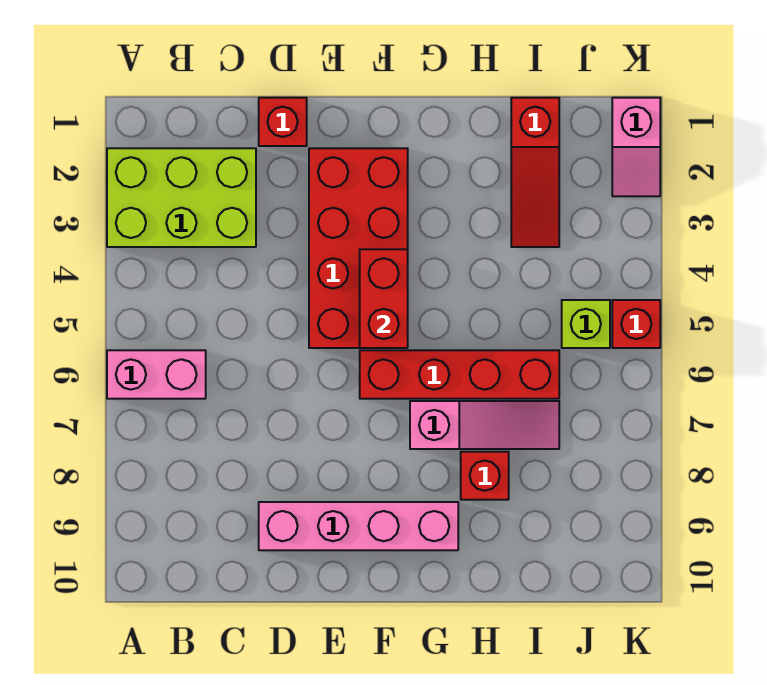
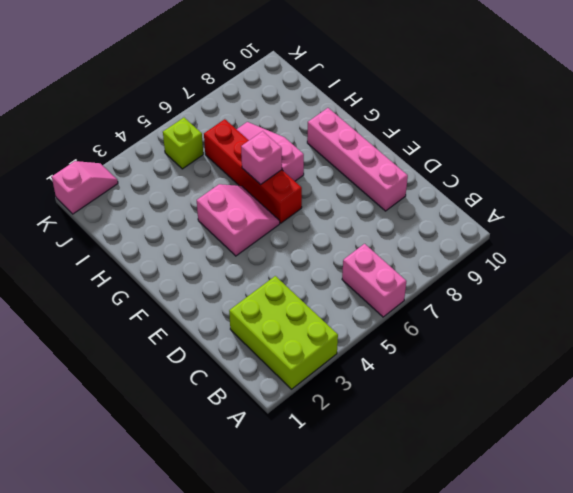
pink slope F4:G5 level 1 top 4 -> red brick E2:F5 level 1
pink brick G6 level 2 -> none
none -> red brick D1 level 1
none -> red brick H8 level 1
none -> red slope I1:I3 level 1 top 1

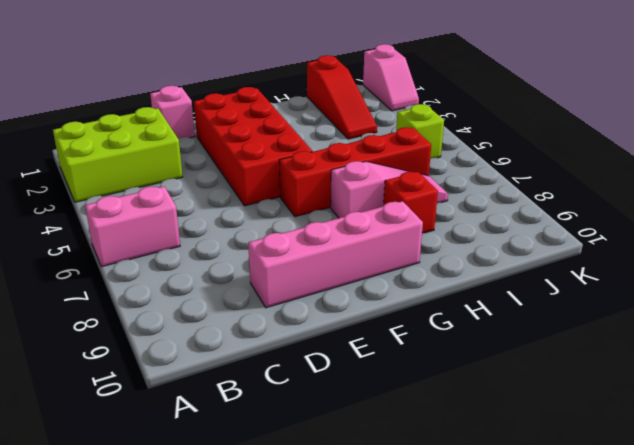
pink brick D1 level 1 -> red brick D1 level 1
none -> red brick K5 level 1
none -> red brick F4:F5 level 2

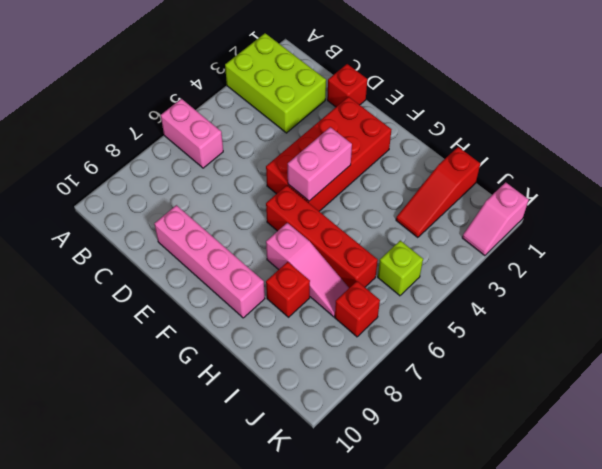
pink brick F4:F5 level 2 -> red brick F4:F5 level 2
red brick J7 level 1 -> red brick K5 level 1

